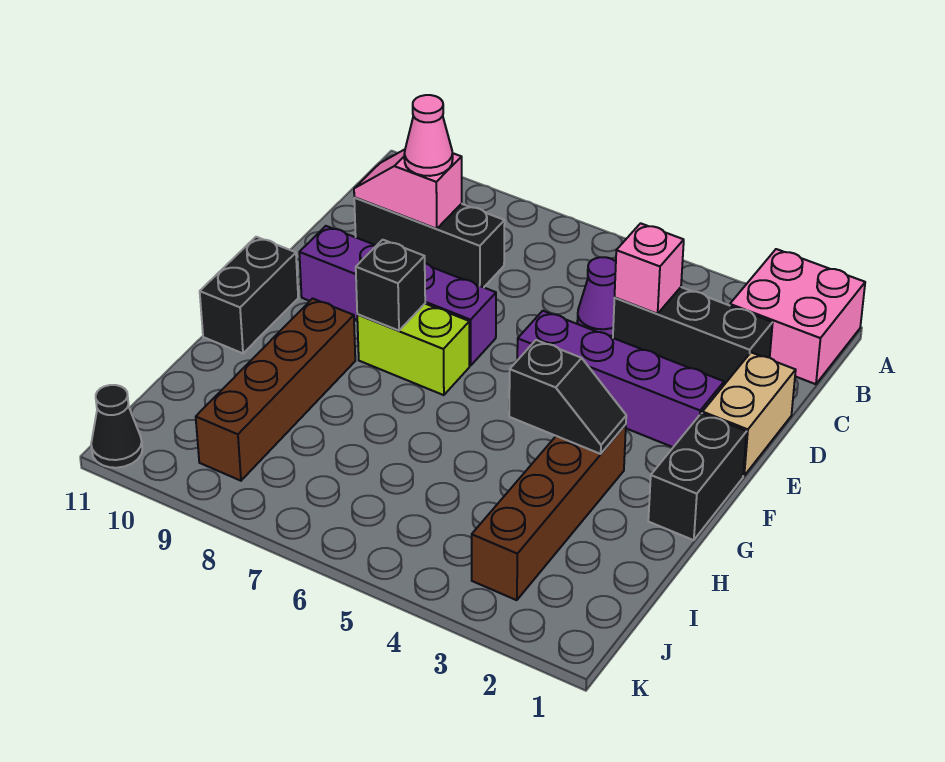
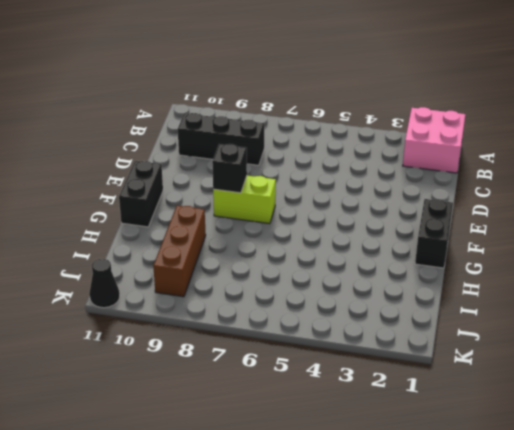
brown brick H9:J9 level 1 -> brown brick G9:J9 level 1
none -> black brick C2:C4 level 1
none -> purple cone C5 level 1
none -> tan brick D1:E1 level 1

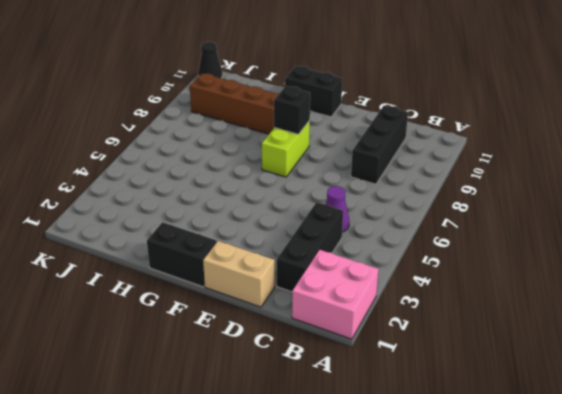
none -> purple brick E2:E5 level 1
none -> purple brick E7:E10 level 1
none -> brown brick G3:J3 level 1

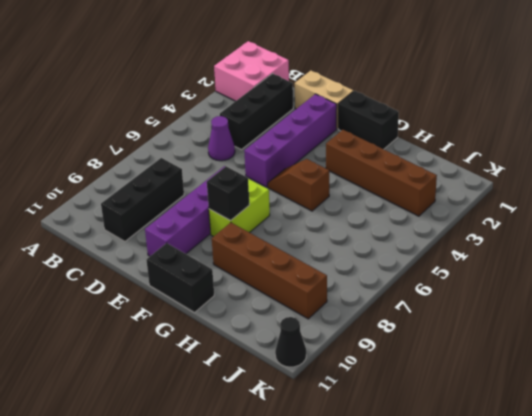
brown slope F5:G5 level 1 top G -> none
none -> pink brick C4 level 2
none -> pink slope C9:C10 level 2 top 9
none -> black slope G3:G4 level 2 top 4

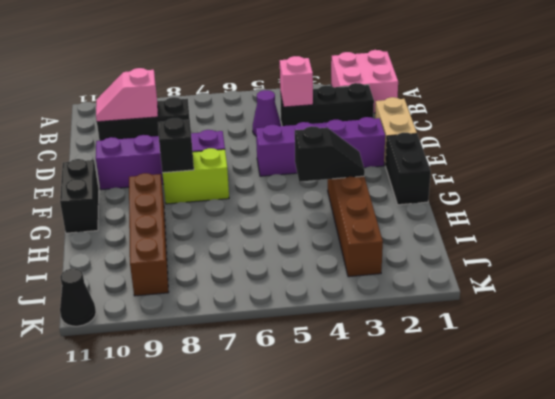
none -> pink cone C9 level 3

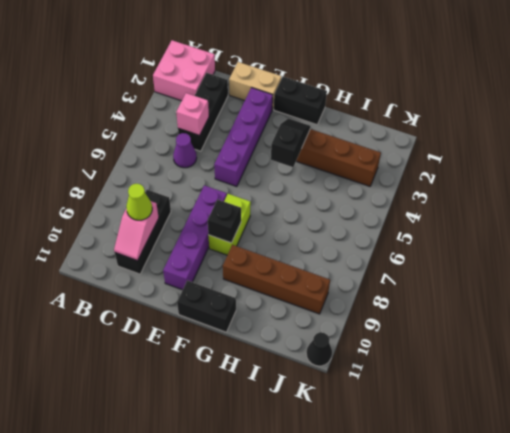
lime cone C9 level 3 -> pink cone C9 level 3

